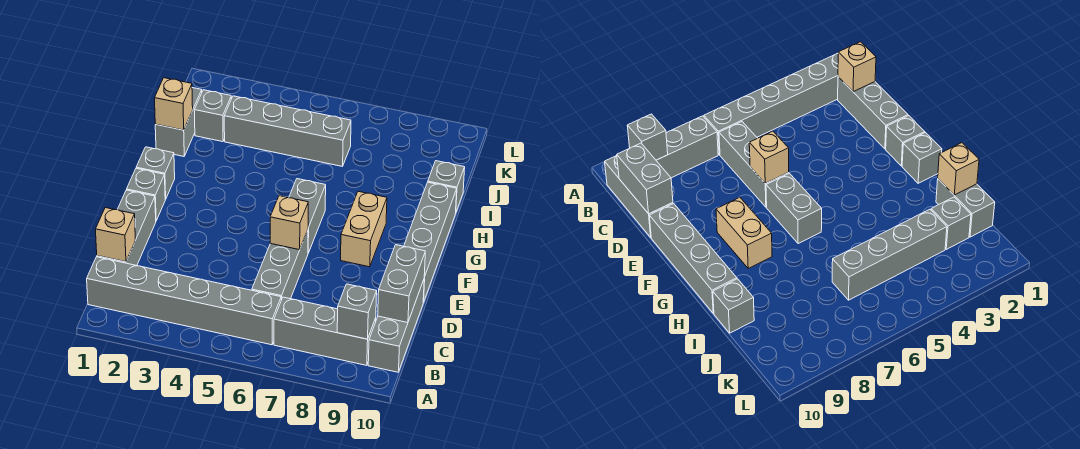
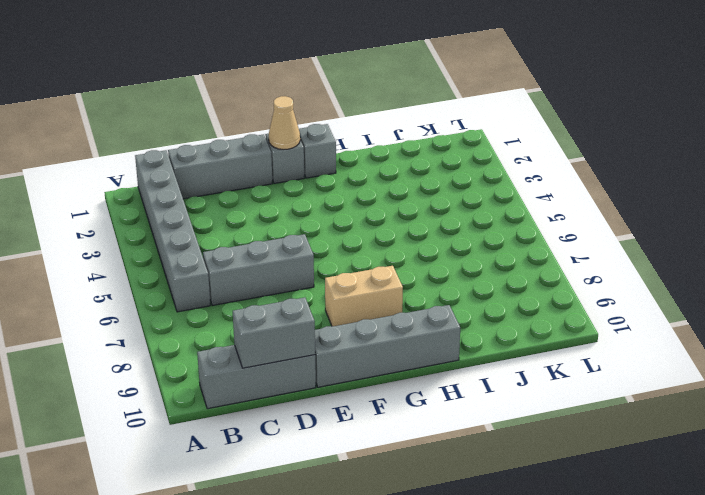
tan cone F1 level 2 -> none
none -> grey brick B7:B9 level 1
none -> grey brick F6:G6 level 1
none -> grey brick I1:J1 level 1

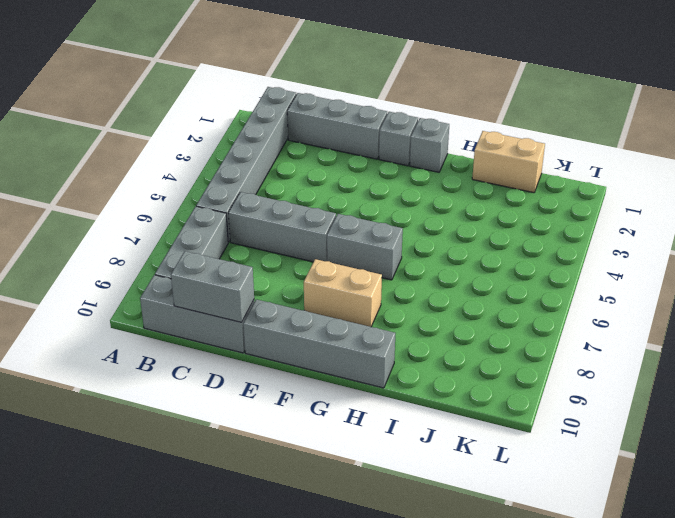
tan brick I1:J1 level 1 -> grey brick I1:J1 level 1
none -> grey brick I10 level 1
none -> grey brick J2 level 1
none -> grey brick J3:J6 level 1

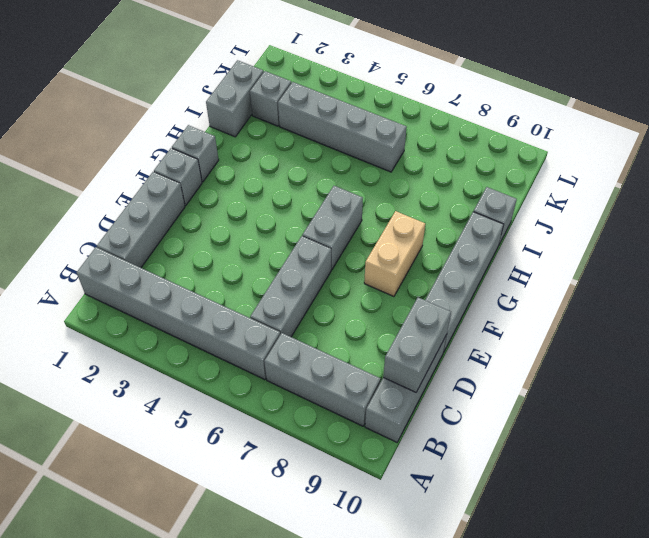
none -> grey brick B9 level 2
none -> tan brick C1 level 2
none -> tan brick E6 level 2

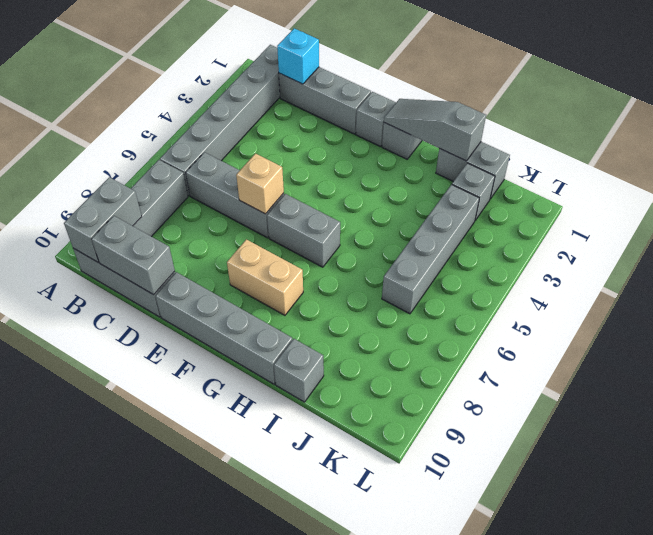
grey brick B9:B10 level 2 -> grey brick B9 level 2
cyan brick C1 level 2 -> tan brick C1 level 2
grey slope G1:I1 level 2 top I -> tan brick I1 level 2

